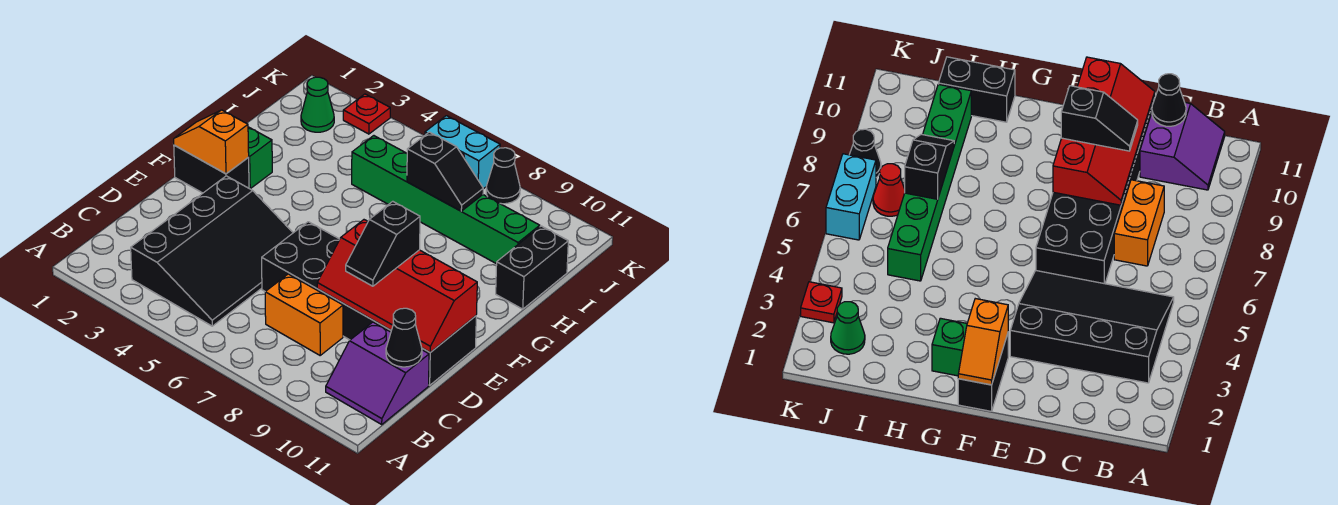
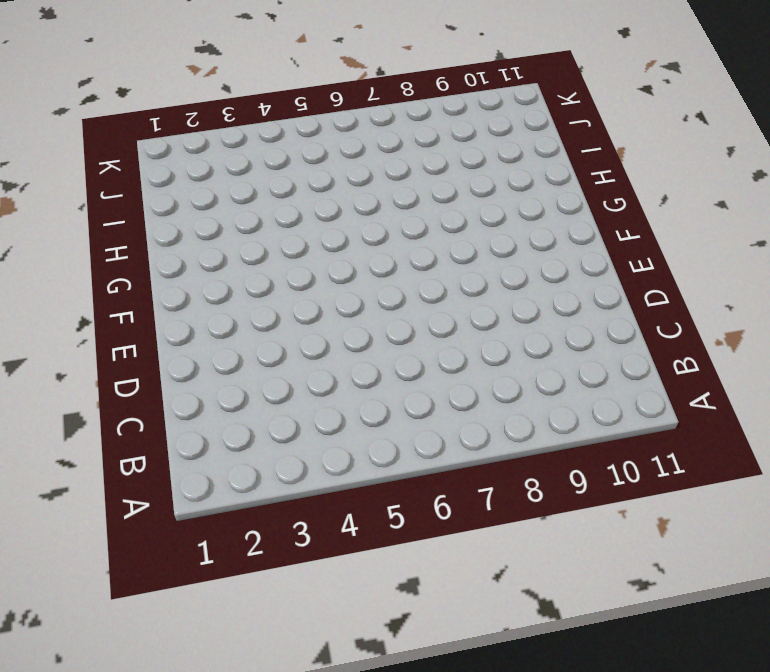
none -> black slope B3:E5 level 1 top 3
none -> purple slope B10:C11 level 1 top C
none -> orange brick C7:C8 level 1

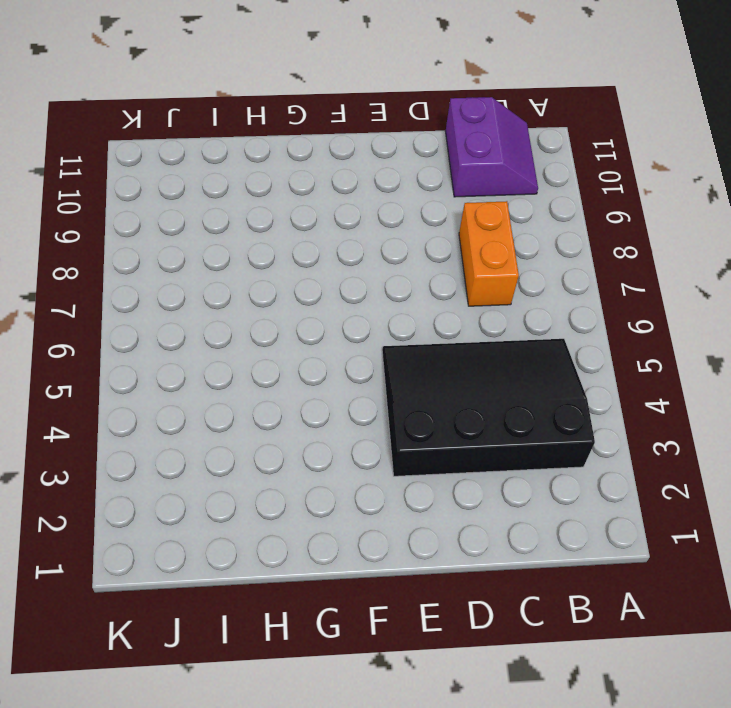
none -> black brick D6:E11 level 1
none -> black brick F1:F2 level 1
none -> green brick G2 level 1

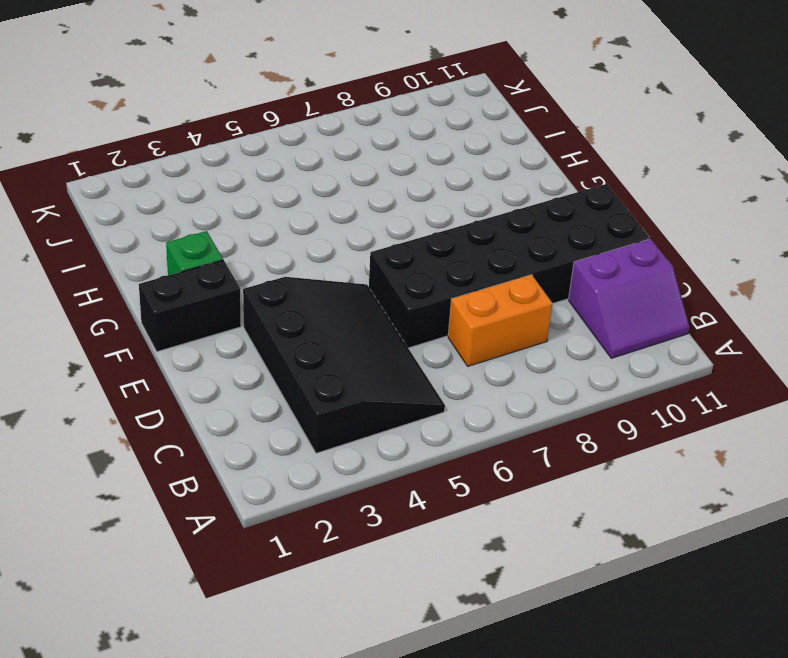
none -> black brick H11:I11 level 1
none -> green brick I5:I10 level 1
none -> green cone J2 level 1

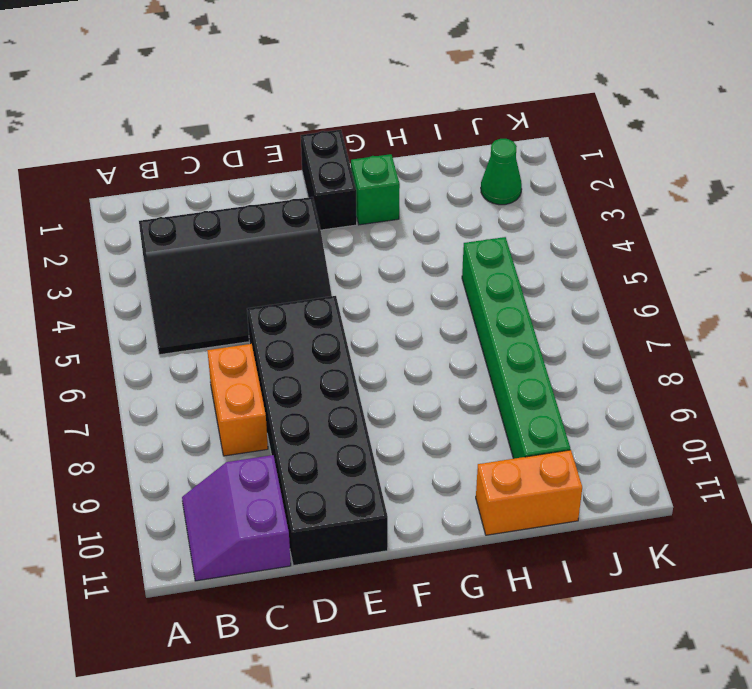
orange brick H11:I11 level 1 -> black brick H11:I11 level 1
none -> red cone J7 level 1
none -> red plate K3 level 1
none -> cyan brick K6:K7 level 1

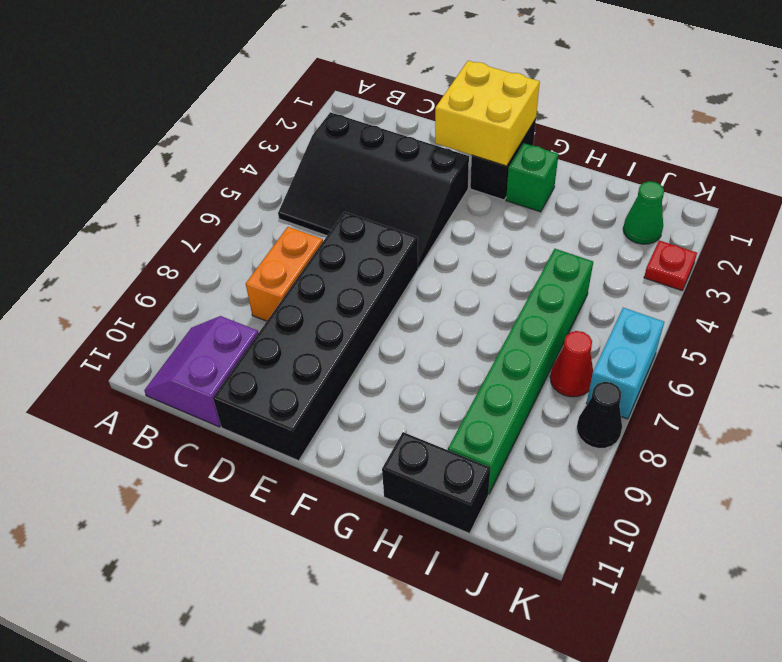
yellow brick E1:F2 level 2 -> orange slope F1:F2 level 2 top 2
none -> black cone C11 level 2
none -> red slope D8:E11 level 2 top E
none -> black slope I7:I8 level 2 top 7

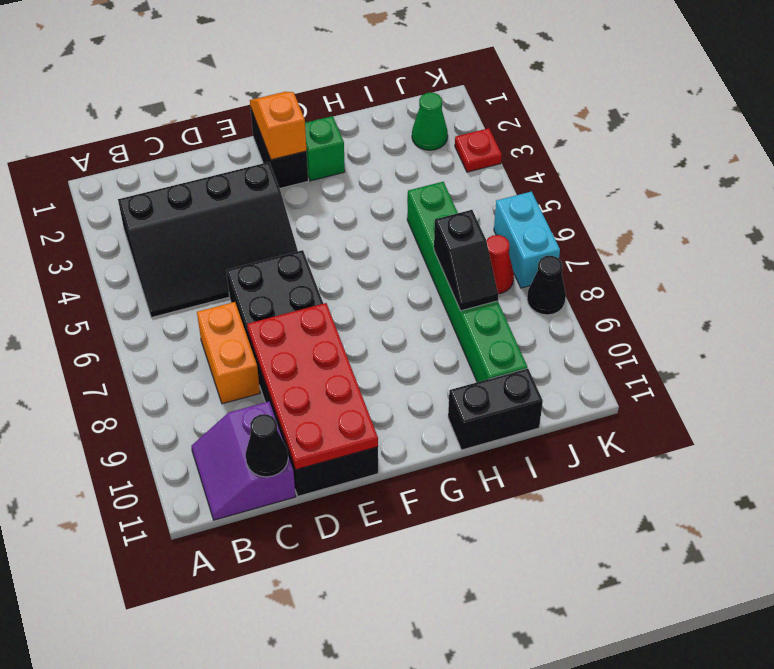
red plate D8:E11 level 2 -> red slope D8:E11 level 2 top E
none -> black slope D9:E9 level 3 top E

